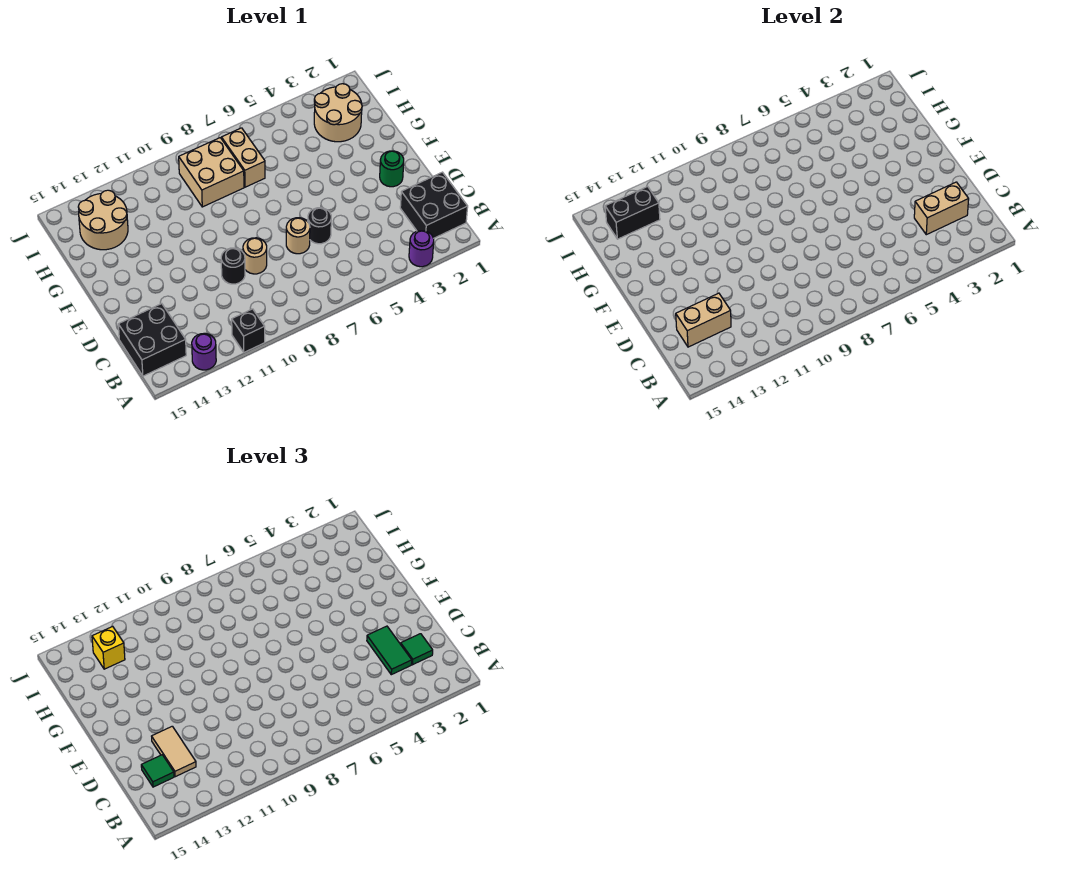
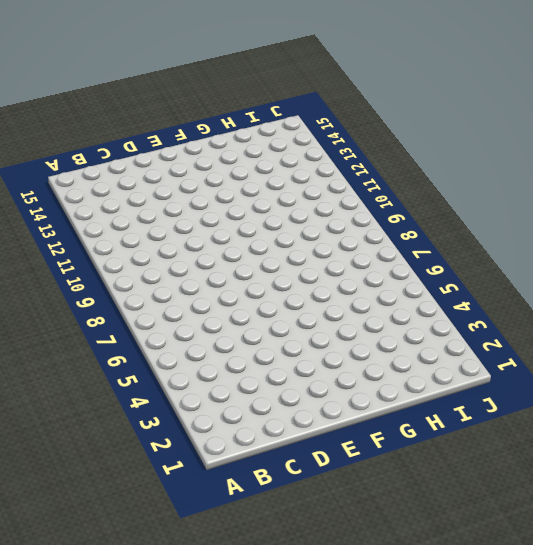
none -> purple round brick A3 level 1
none -> black brick A11 level 1
none -> purple round brick A13 level 1

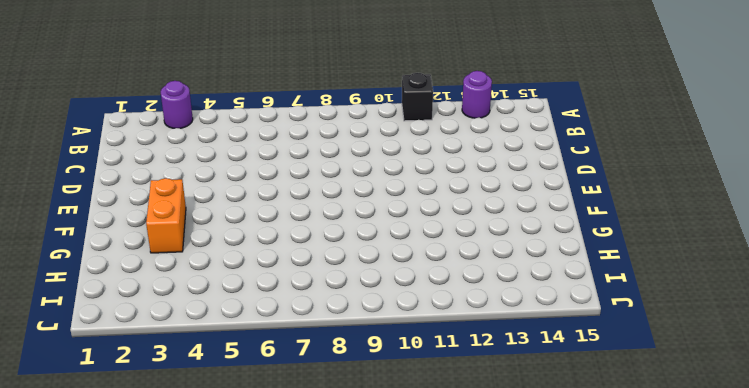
orange brick F3:G3 level 1 -> none
none -> black brick B1:C2 level 1
none -> black brick B14:C15 level 1
none -> black round brick D6 level 1

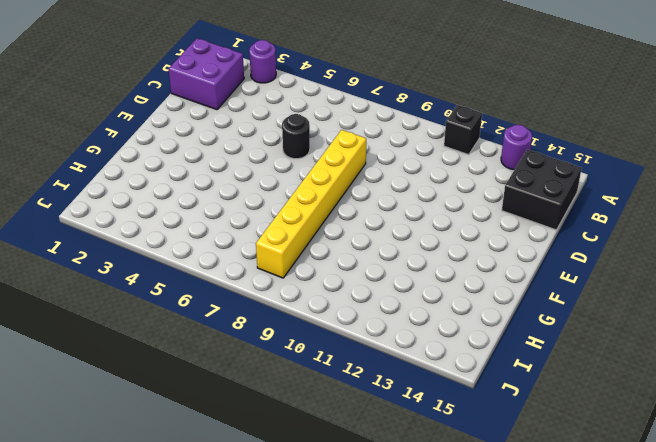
purple brick B1:C2 level 1 -> black brick B1:C2 level 1
yellow brick D8:I8 level 1 -> tan brick H8:I9 level 1
none -> tan round brick D7 level 1
none -> tan round brick D9 level 1
none -> black round brick D10 level 1

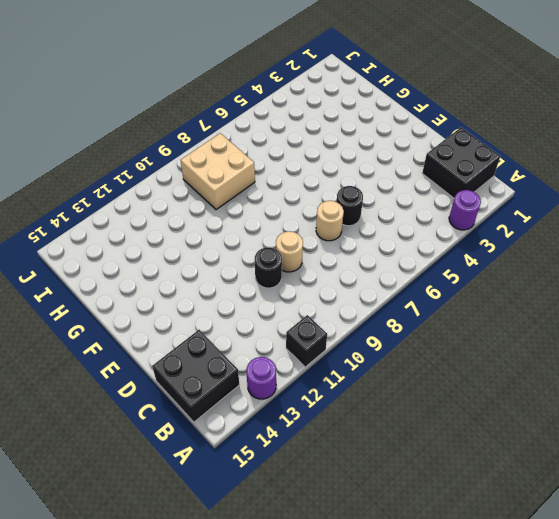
none -> green round brick E2 level 1
none -> tan round brick H2:I3 level 1
none -> tan brick H7:I7 level 1

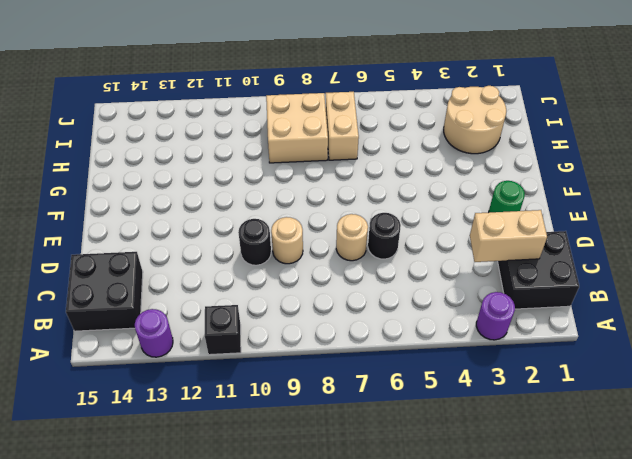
none -> tan round brick H13:I14 level 1
none -> tan brick C13:C14 level 2
none -> black brick I13:I14 level 2

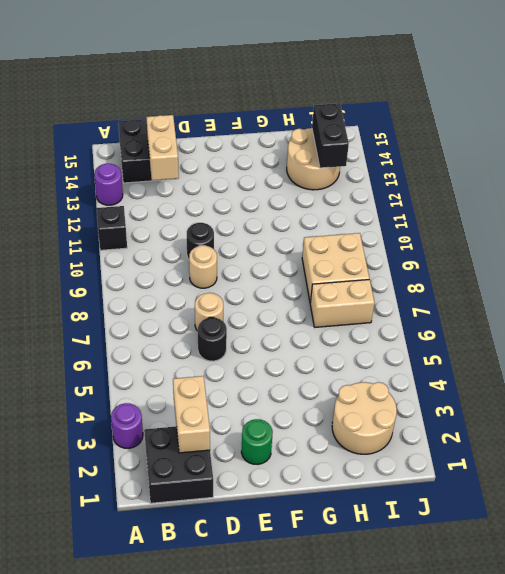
none -> green tile C2 level 3
none -> green tile C3:D3 level 3
none -> tan tile C13:D13 level 3

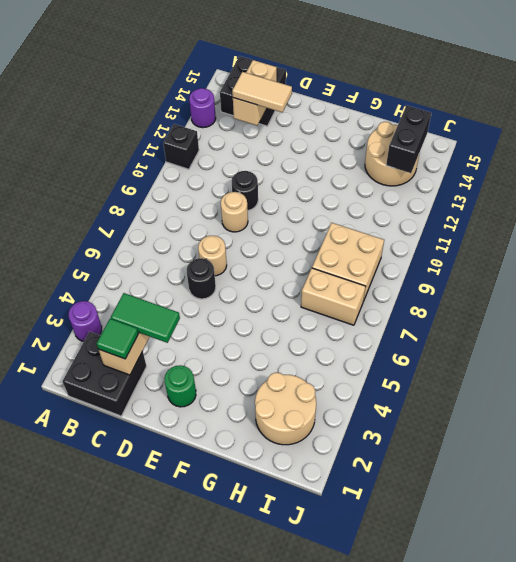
none -> green tile C14 level 3
none -> yellow brick I13 level 3

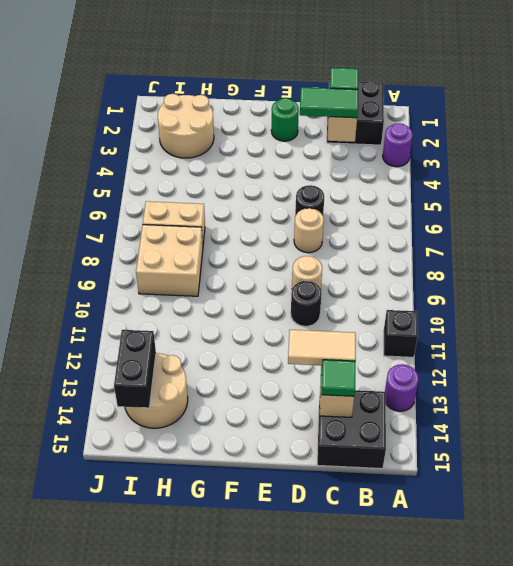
none -> yellow brick I13 level 3

